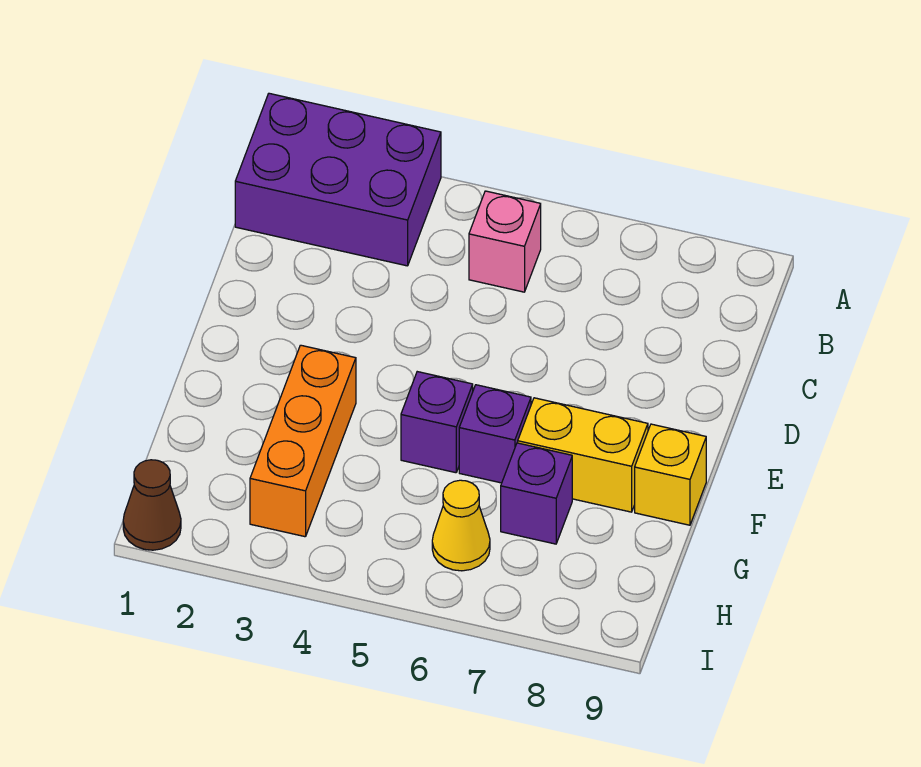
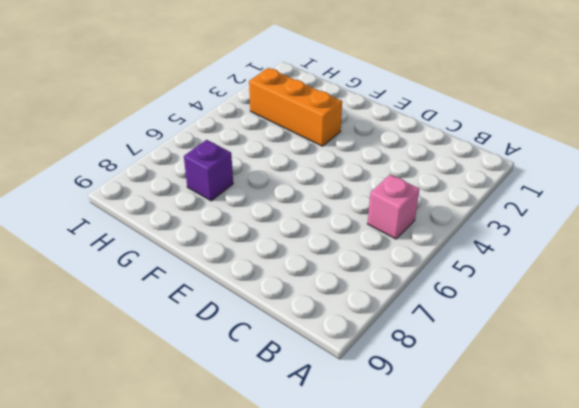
none -> purple brick A1:B3 level 1
none -> purple brick F5 level 1

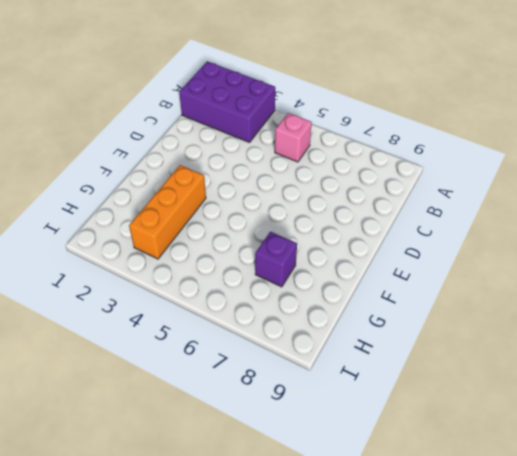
none -> purple brick F5 level 1
none -> purple brick F6 level 1

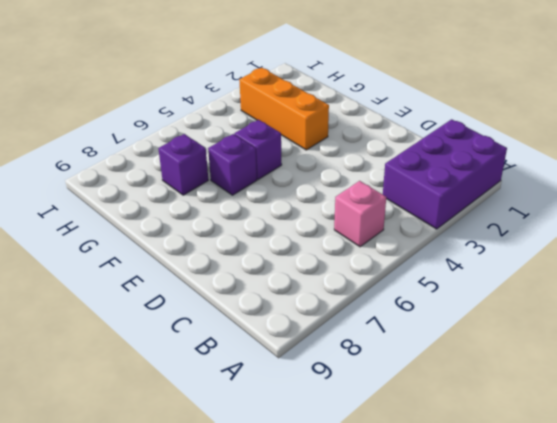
none -> yellow brick F7:F8 level 1
none -> yellow brick F9 level 1

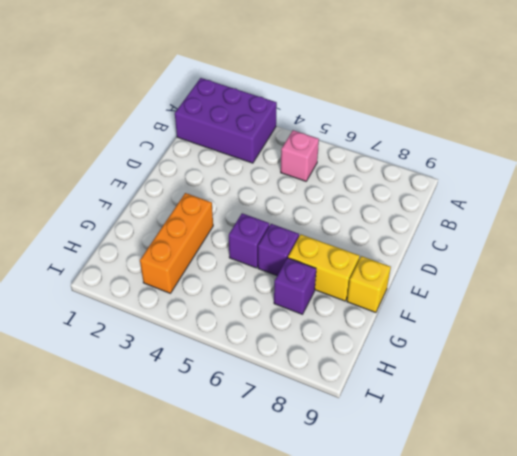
none -> yellow cone H6 level 1
none -> brown cone I1 level 1

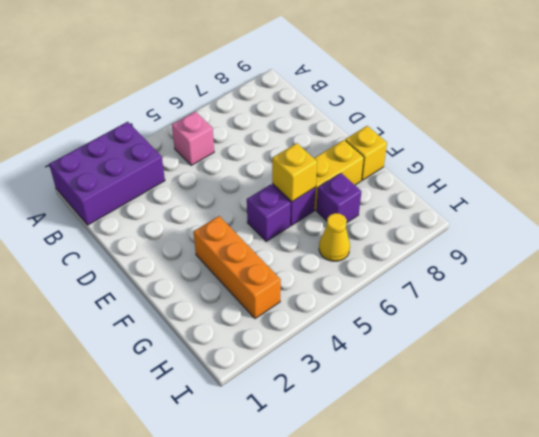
yellow brick F6 level 2 -> none
none -> brown cone I1 level 1

